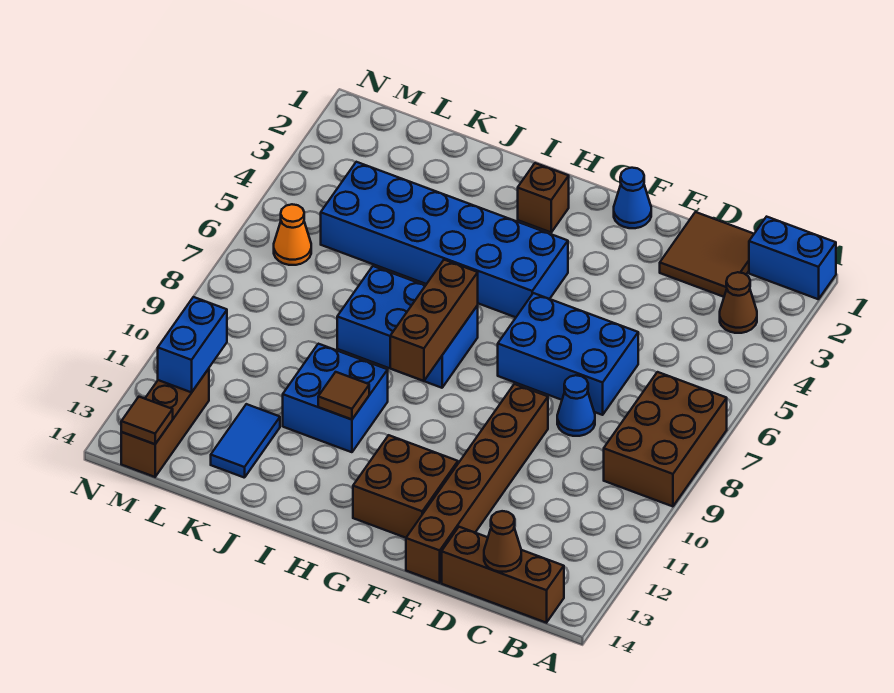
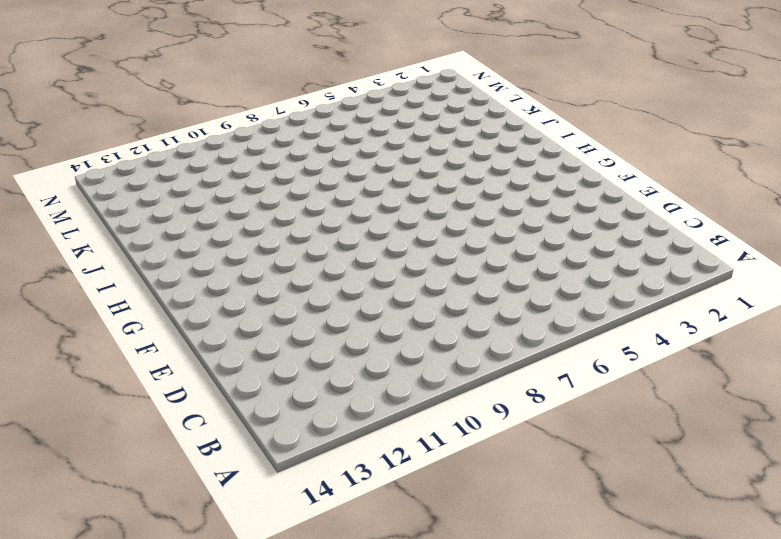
none -> blue brick A1:B1 level 1
none -> brown brick A7:B9 level 1
none -> brown cone B3 level 1

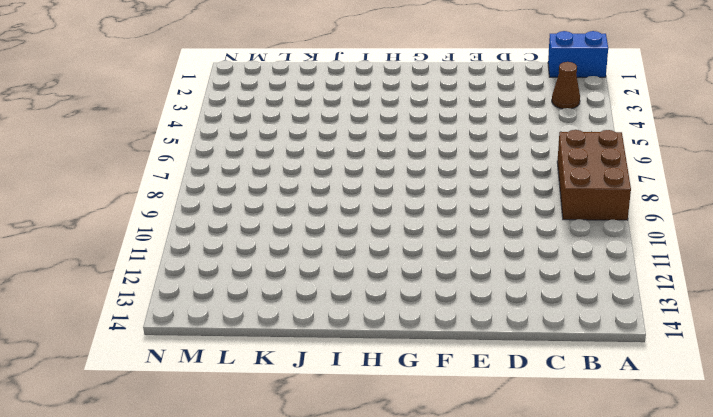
none -> brown brick B14:D14 level 1
none -> brown tile C1:D2 level 1
none -> blue brick D6:F7 level 1

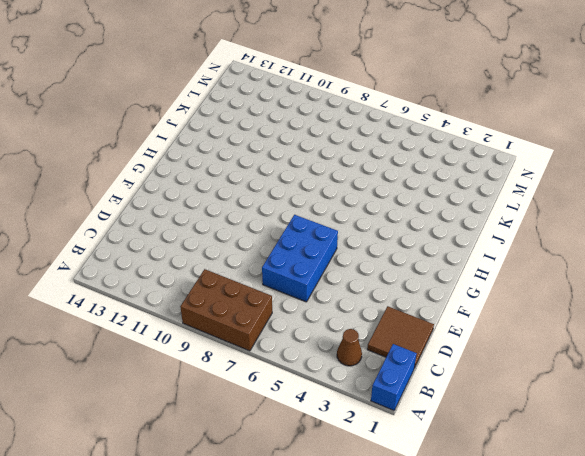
none -> brown brick B14:D14 level 1
none -> blue cone D8 level 1
none -> brown brick E9:E14 level 1

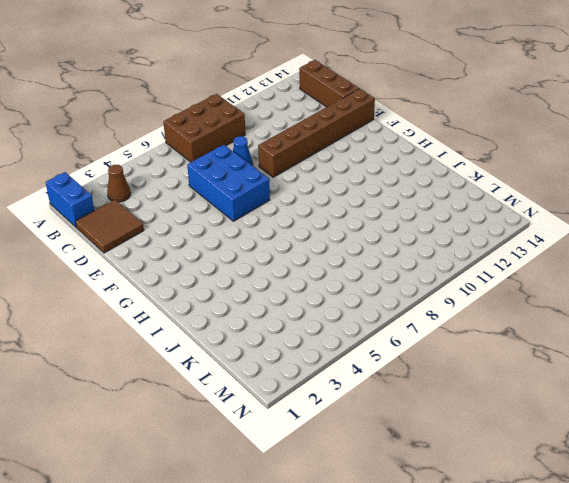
none -> blue cone F1 level 1
none -> brown brick F12:G13 level 1
none -> blue brick G4:L5 level 1

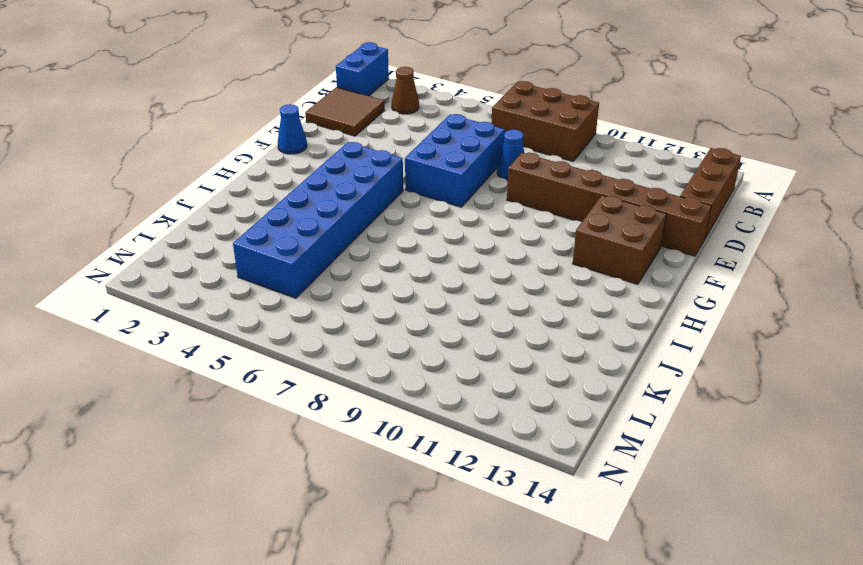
none -> brown brick H2 level 1
none -> blue brick H7:J8 level 1
none -> blue brick I10:J11 level 1

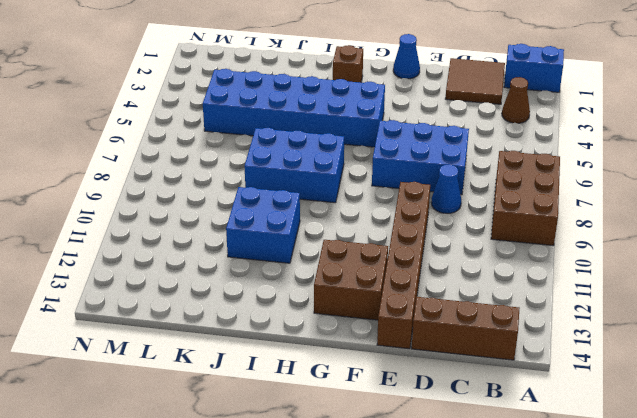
none -> blue tile K12:K13 level 1
none -> orange cone M6 level 1
none -> brown brick M12:M14 level 1

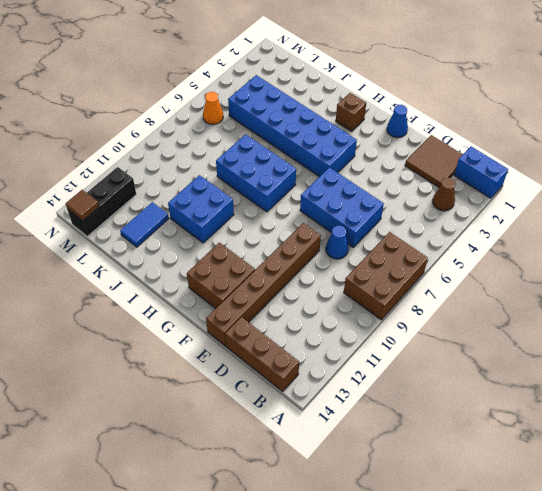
black brick M12:M14 level 1 -> brown brick M12:M14 level 1
none -> brown cone C14 level 2
none -> brown brick H7:H9 level 2
none -> brown tile I11 level 2

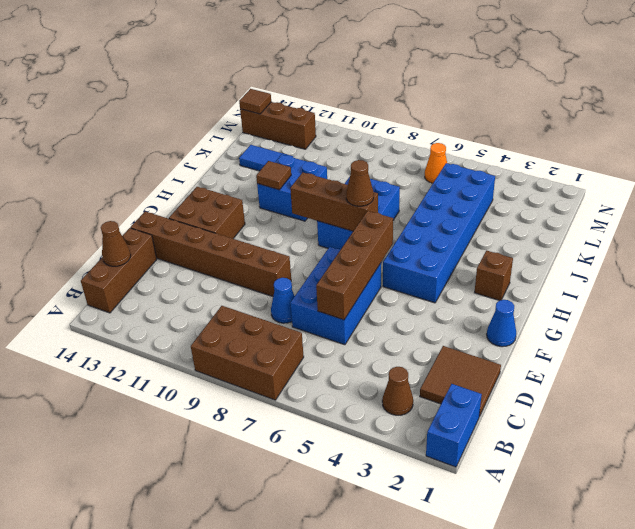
brown brick D6:G6 level 2 -> none
brown cone H7 level 3 -> none
none -> blue brick M11:M12 level 2

